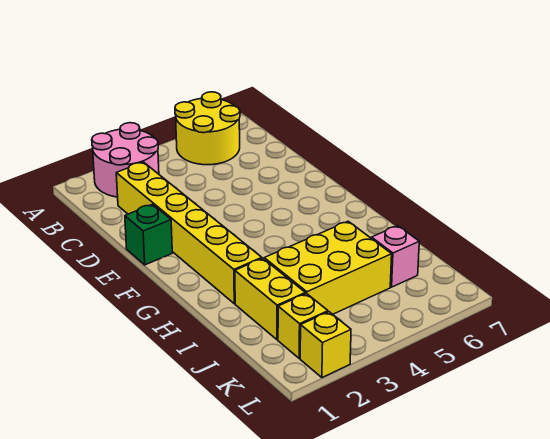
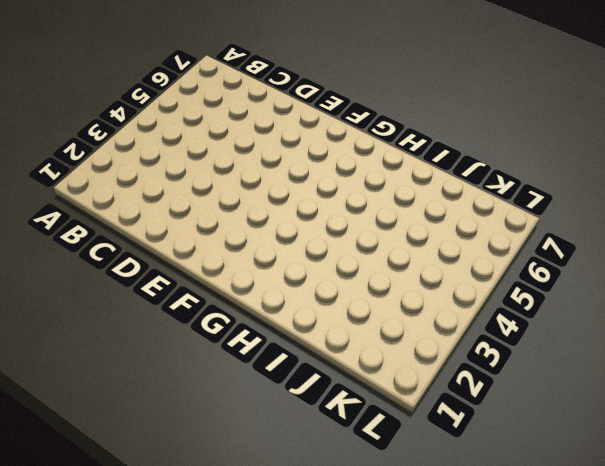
none -> pink round brick A2:B3 level 1
none -> yellow round brick A5:B6 level 1

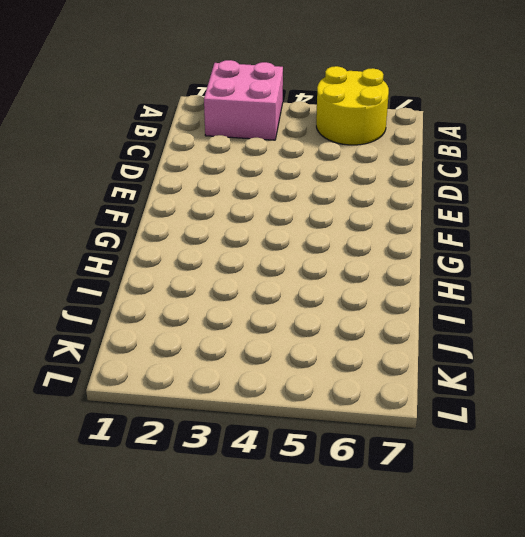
pink brick A2:B3 level 1 -> pink round brick A2:B3 level 1
none -> yellow brick C2:H2 level 1
none -> green brick E1 level 1

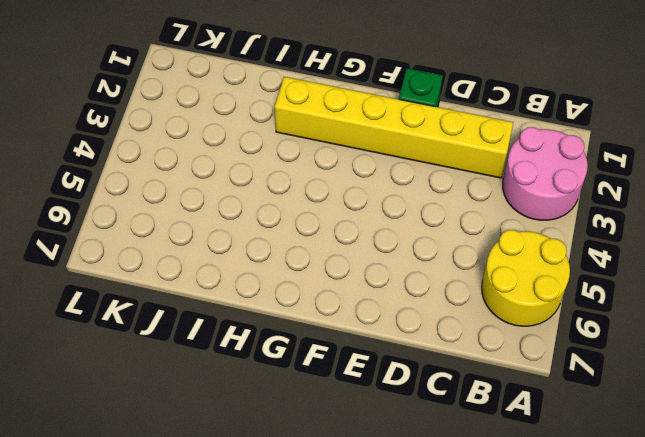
none -> yellow brick I2:J2 level 1
none -> yellow brick I3:J5 level 1

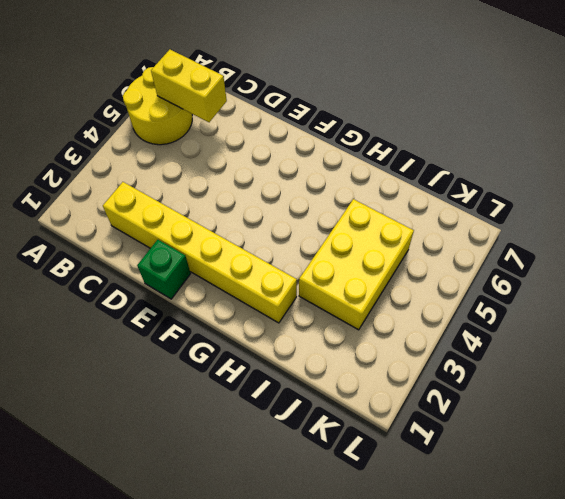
yellow brick B6:C6 level 2 -> yellow brick I2:J2 level 1
none -> pink round brick A2:B3 level 1
none -> pink brick J6 level 1

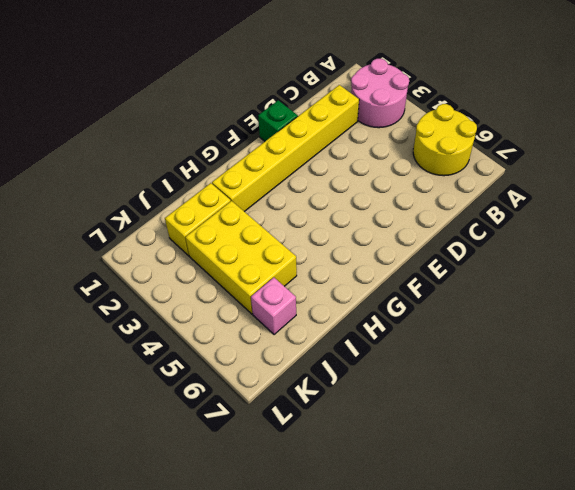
none -> yellow brick K2 level 1
none -> yellow brick L2 level 1

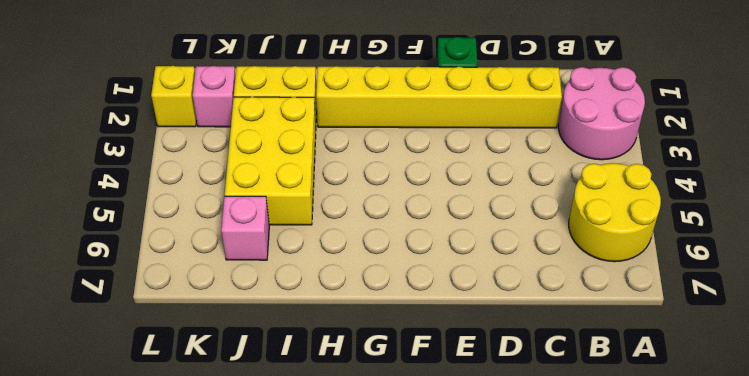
pink brick K2 level 1 -> yellow brick K2 level 1

